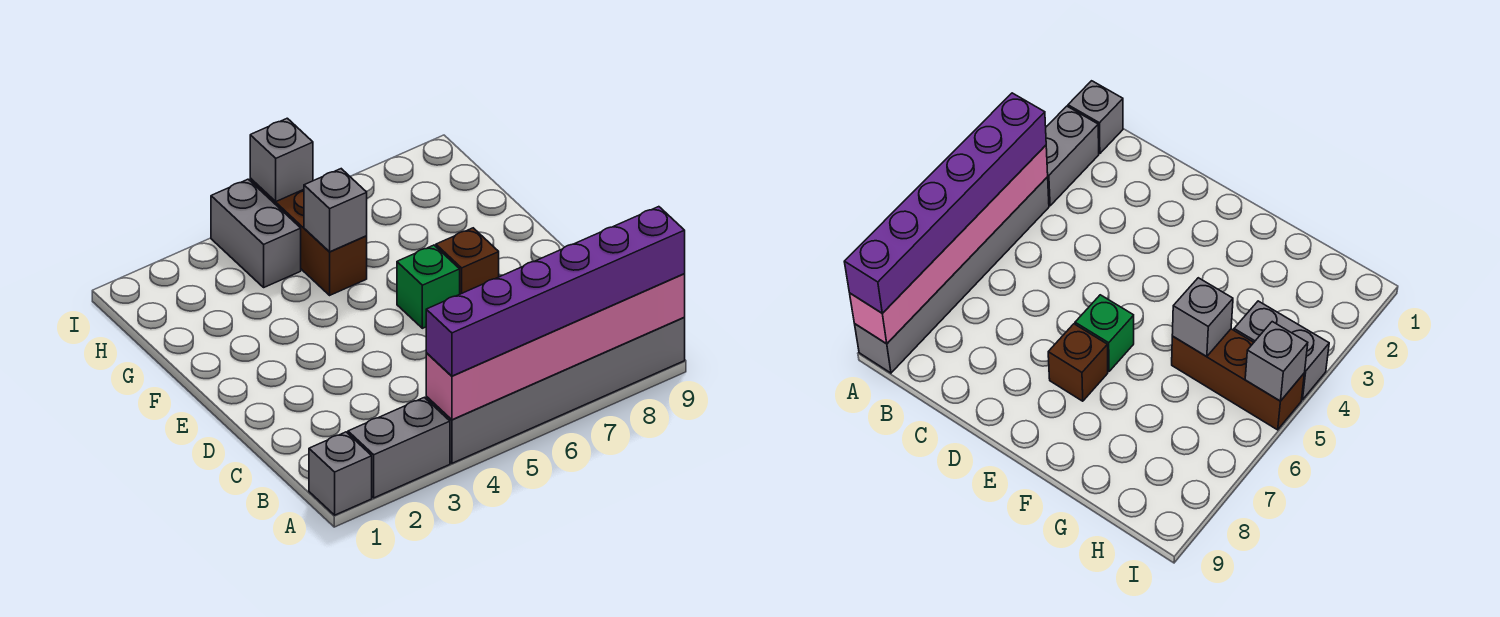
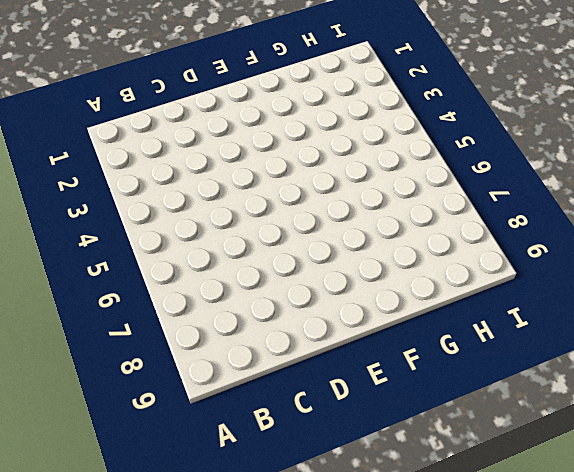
none -> grey brick A1 level 1
none -> grey brick A2:A3 level 1

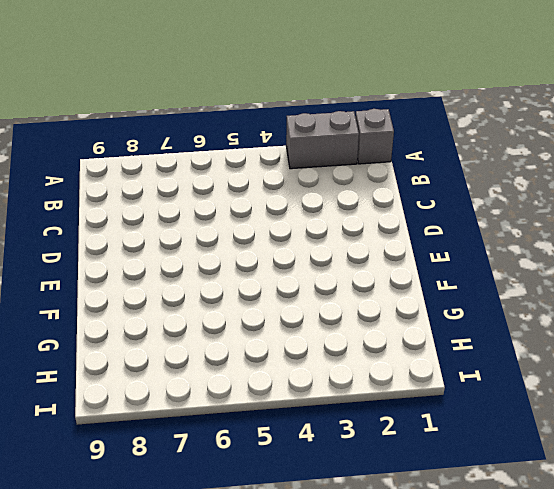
none -> grey brick A4:A9 level 1
none -> green brick E6 level 1

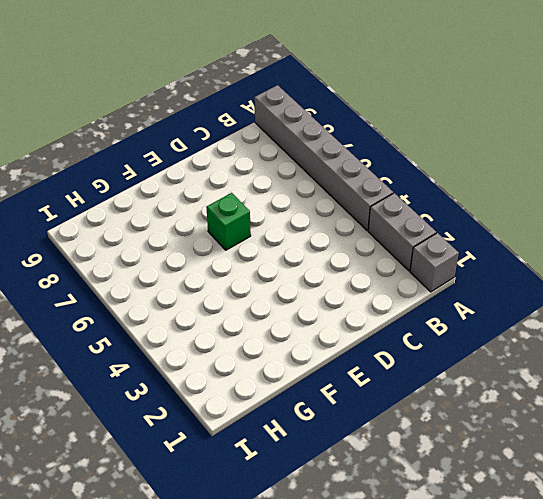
none -> brown brick E7 level 1
none -> brown brick G5:I5 level 1

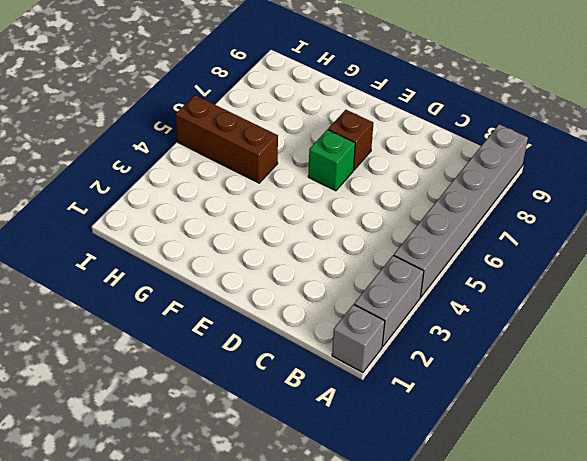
none -> grey brick H4:I4 level 1
none -> pink brick A4:A9 level 2

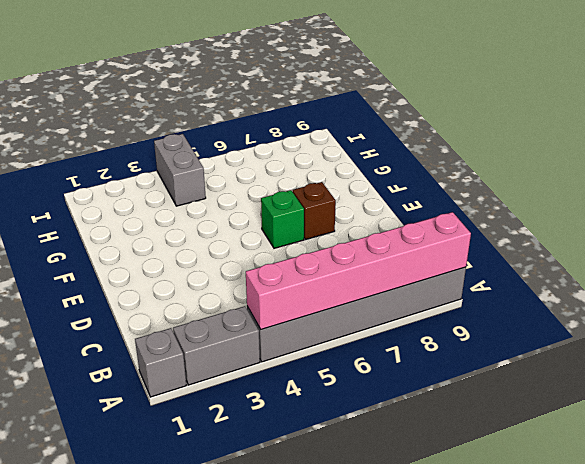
none -> brown brick G5:I5 level 1
none -> grey brick G5 level 2

